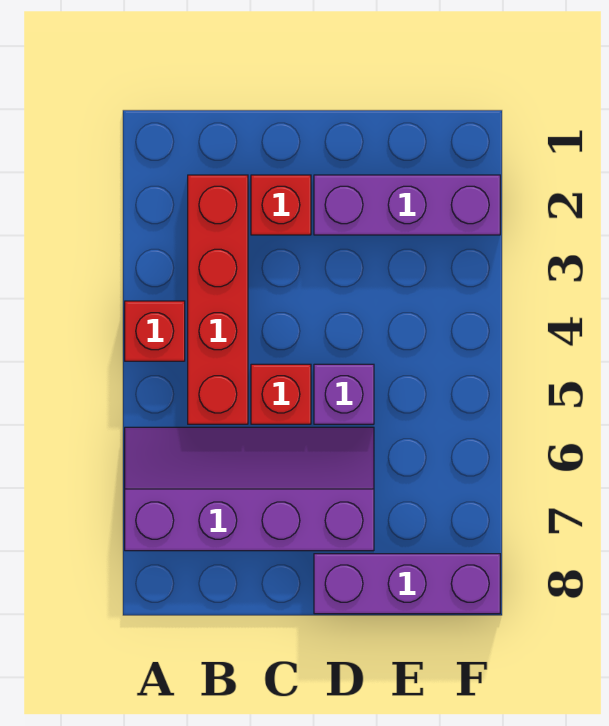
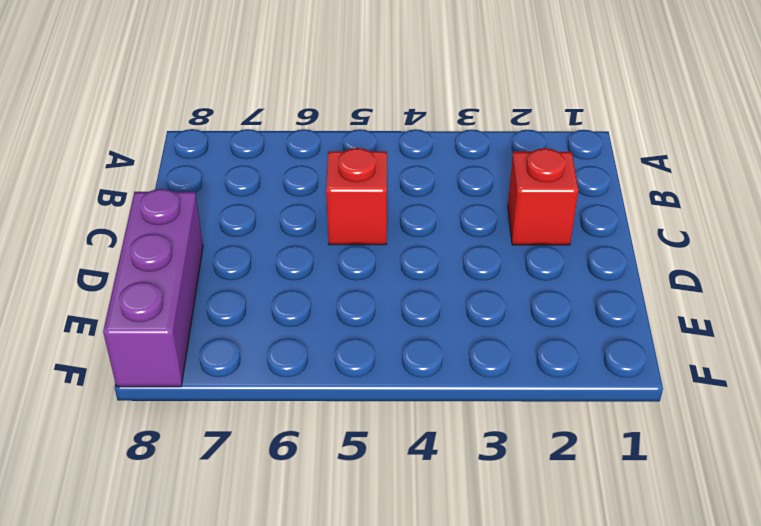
none -> red brick A4 level 1
none -> purple slope A6:D7 level 1 top 7

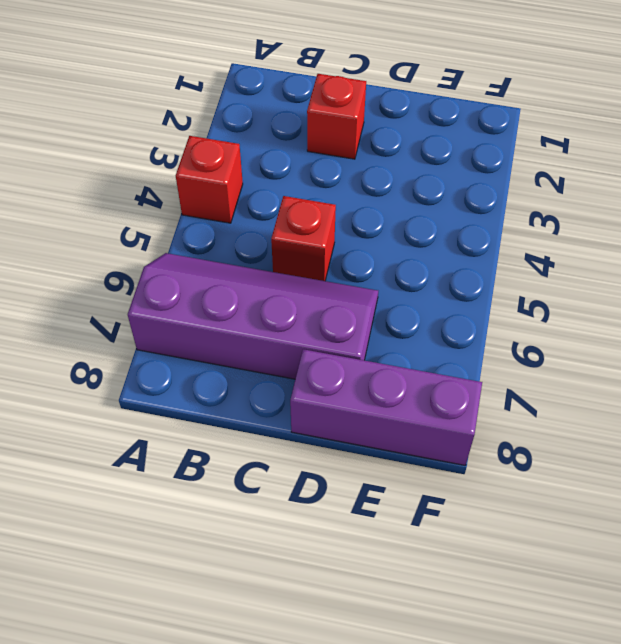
none -> red brick B2:B5 level 1
none -> purple brick D2:F2 level 1

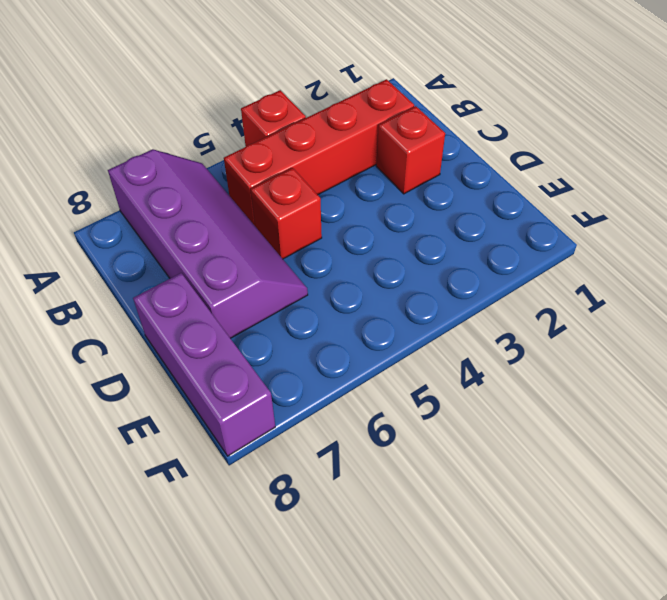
none -> purple brick D2:F2 level 1
none -> purple brick D5 level 1

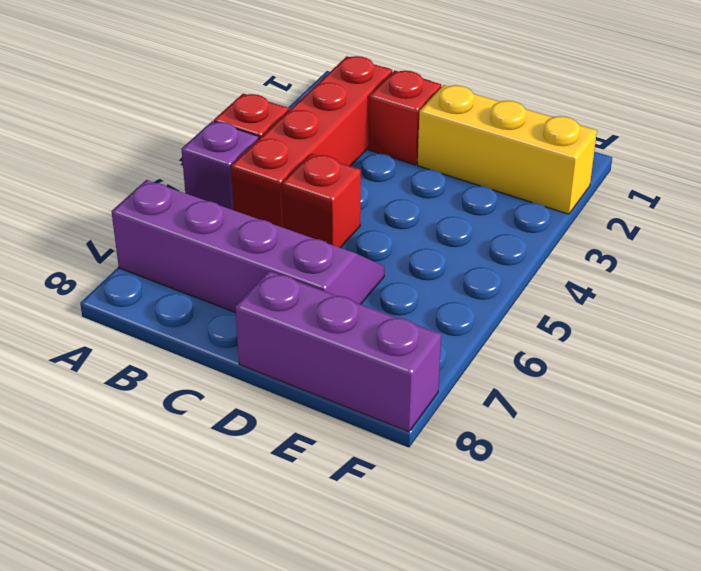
purple brick A5 level 1 -> purple brick D5 level 1
yellow brick D2:F2 level 1 -> purple brick D2:F2 level 1

